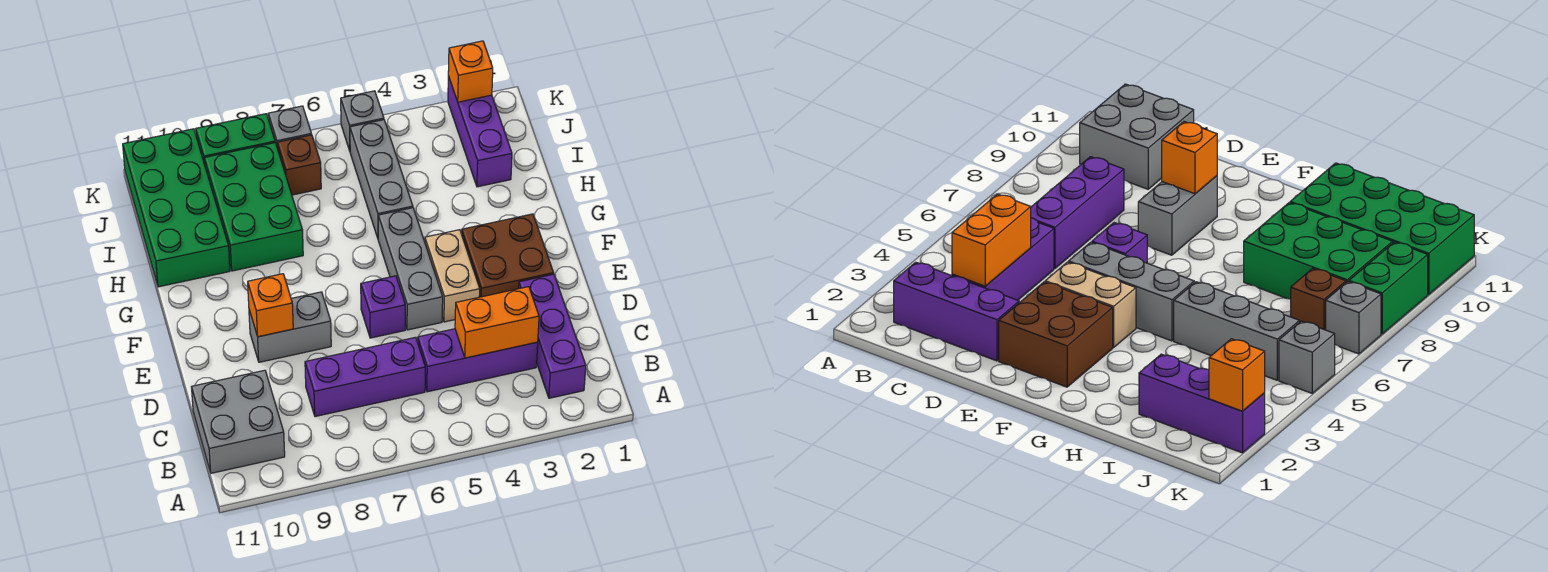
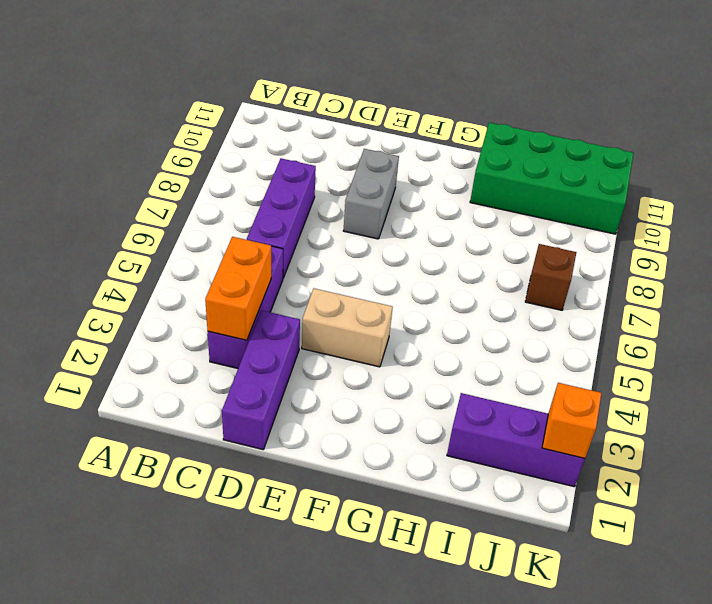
purple brick D1:D3 level 1 -> purple brick B2:D2 level 1
none -> grey brick B10:C11 level 1
none -> brown brick E2:F3 level 1
none -> grey brick E5:G5 level 1

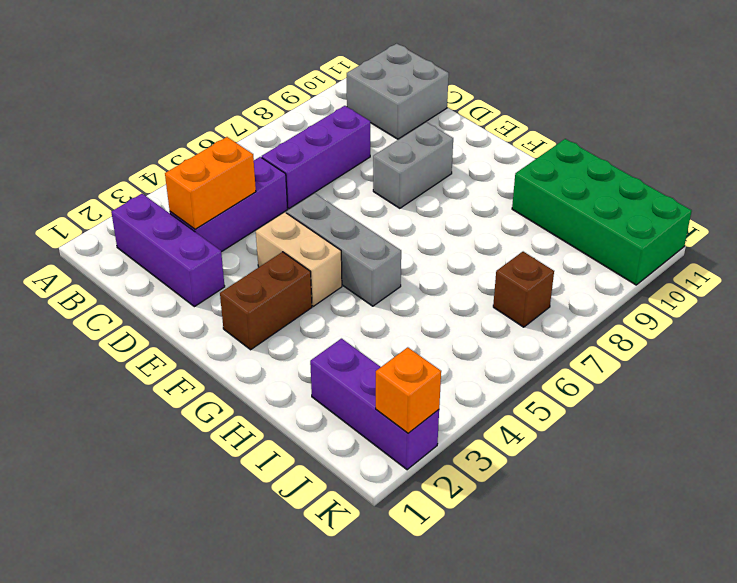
brown brick F2:F3 level 1 -> brown brick E2:F3 level 1
none -> purple brick E6 level 1
none -> grey brick H5:J5 level 1
none -> green brick H8:J9 level 1

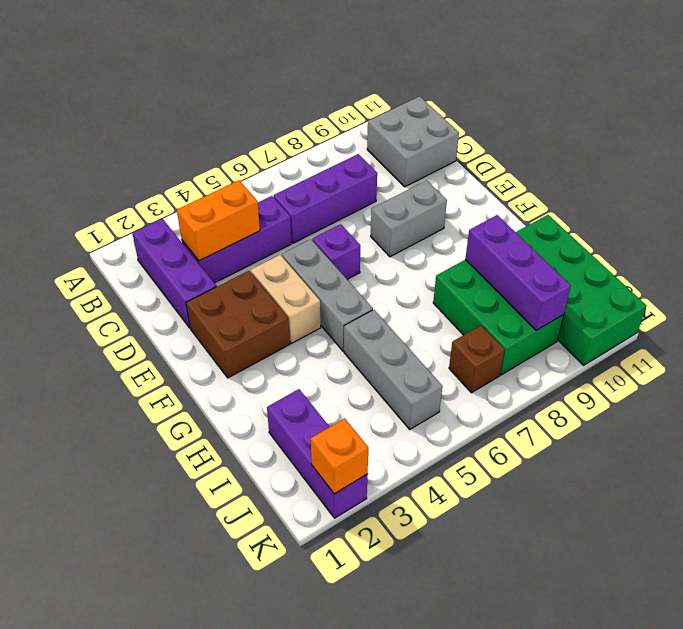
purple brick H9:J9 level 2 -> none
none -> grey brick K5 level 1
none -> grey brick K7 level 1
none -> green brick K8:K9 level 1

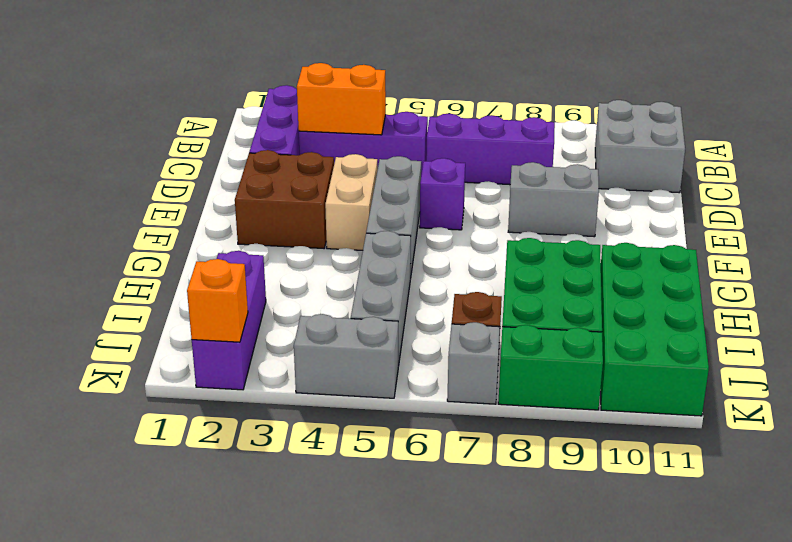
grey brick K4:K5 level 1 -> grey brick K5 level 1
none -> orange brick E9 level 2

